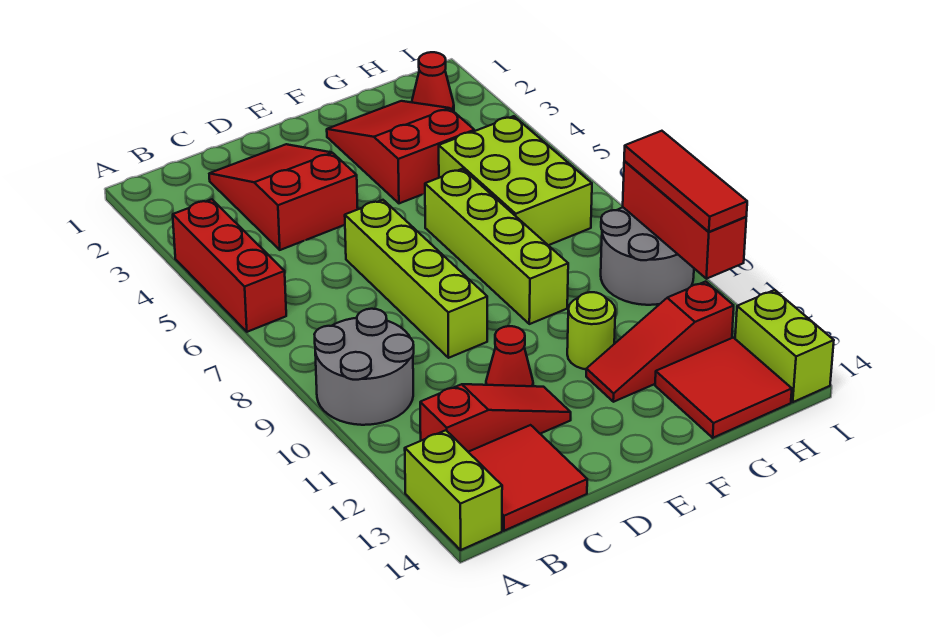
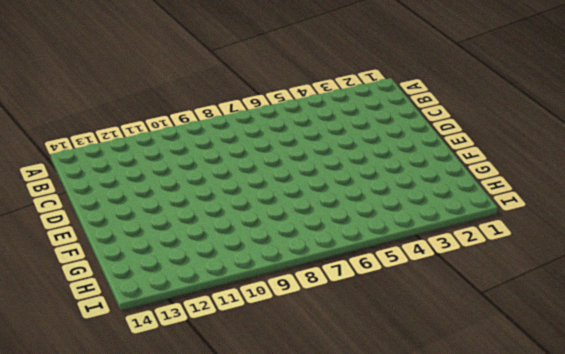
none -> red brick A4:A6 level 1
none -> grey round brick A9:B10 level 1
none -> lime brick A13:A14 level 1

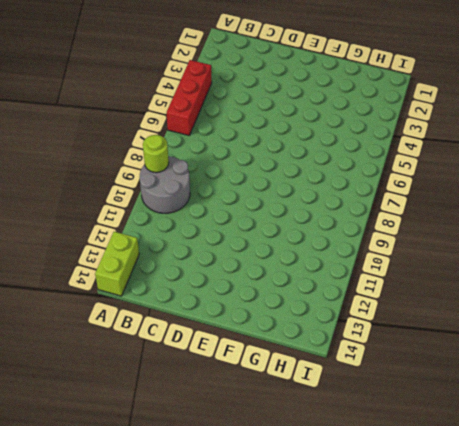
lime round brick A9 level 2 -> lime round brick F11 level 1
none -> red slope B12:D12 level 1 top B
none -> red tile B13:C14 level 1
none -> red slope C2:D4 level 1 top 4

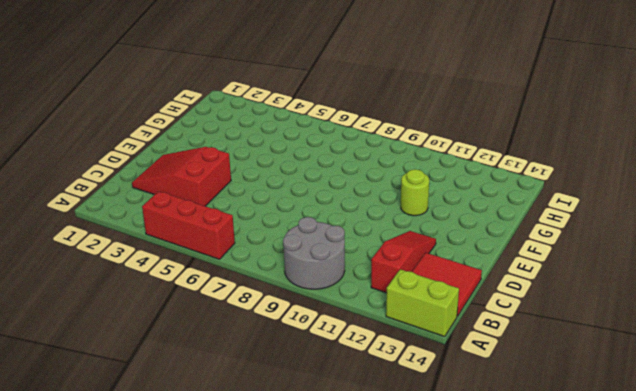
none -> lime brick D6:D9 level 1
none -> red cone D11 level 1
none -> red slope F2:G4 level 1 top 4

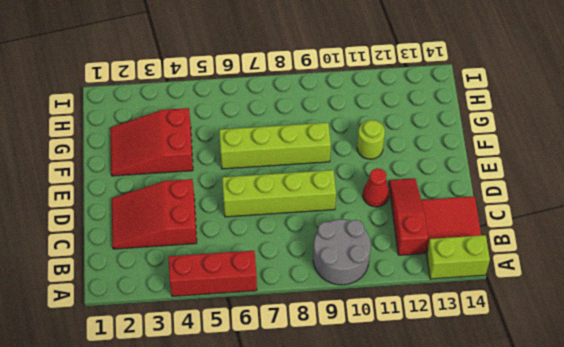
none -> red slope F12:H12 level 1 top H
none -> lime brick G5:H7 level 1
none -> red tile G13:H14 level 1

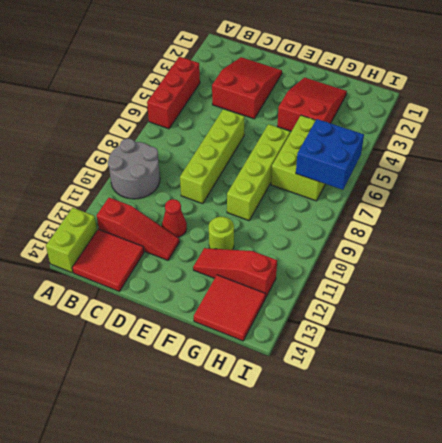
blue brick H6:I7 level 2 -> none
none -> red cone H2 level 1
none -> grey round brick H9:I10 level 1
none -> lime brick I13:I14 level 1

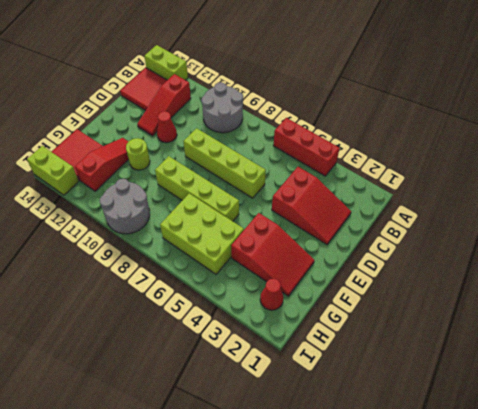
none -> red brick I9:I11 level 2
none -> red tile I9:I11 level 3

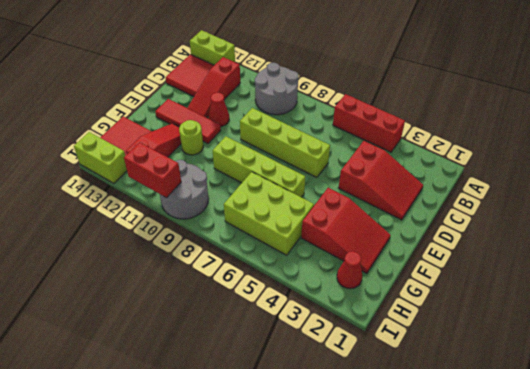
red tile E11:E13 level 1 -> red tile I9:I11 level 3
red brick I10:I11 level 2 -> red brick I9:I11 level 2

